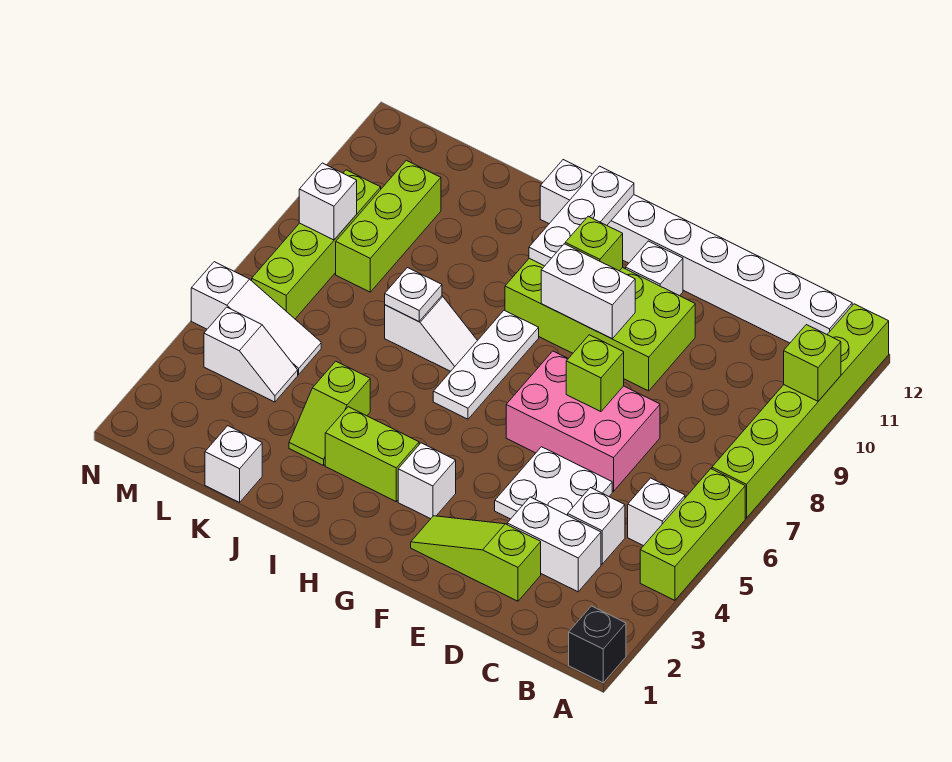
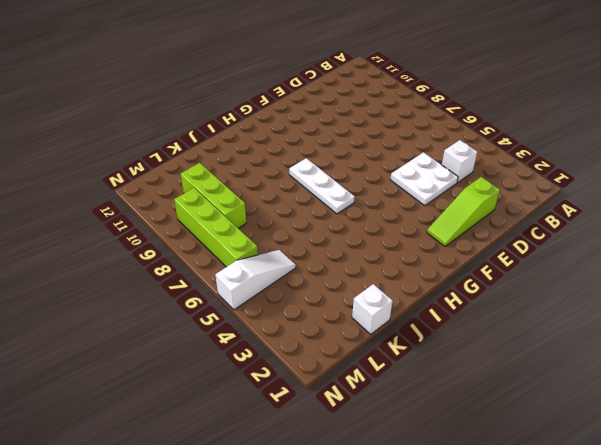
none -> black brick A1 level 1
none -> lime brick A4:A6 level 1
none -> lime brick A7:A12 level 1

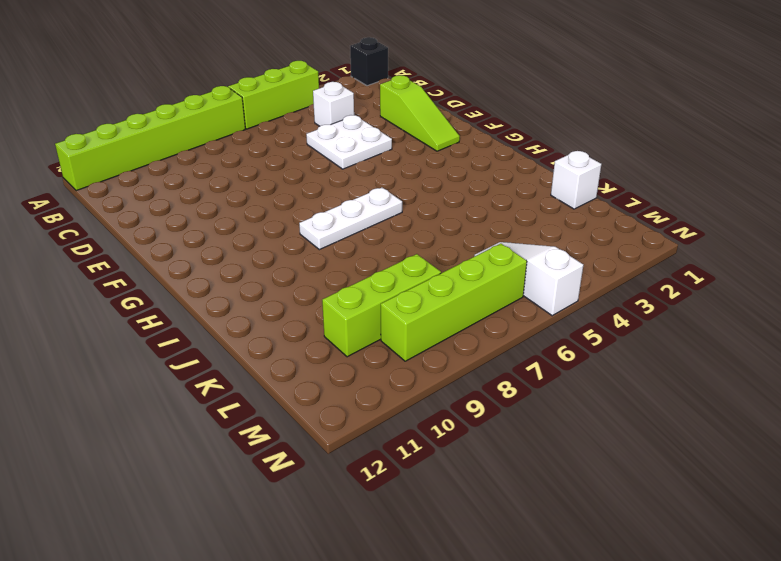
none -> white brick B5 level 1
none -> white brick B12:I12 level 1
none -> white brick C3:D3 level 1

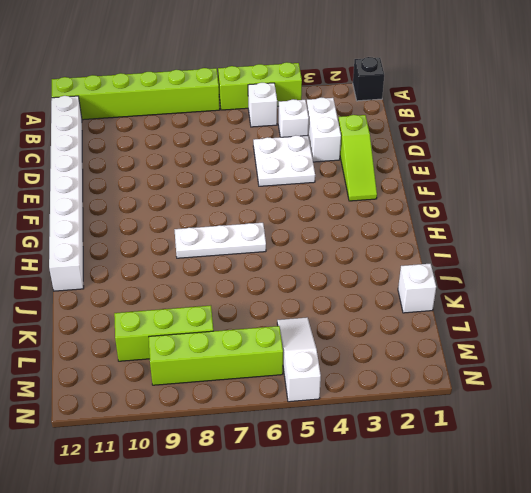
none -> pink brick D6:F7 level 1
none -> lime brick E9:H10 level 1
none -> white brick F11 level 1

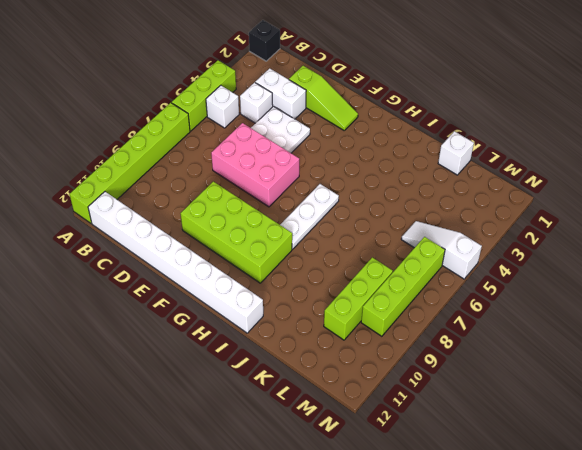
none -> white brick F11 level 1
none -> white brick G3 level 1
none -> lime brick H3:I3 level 1

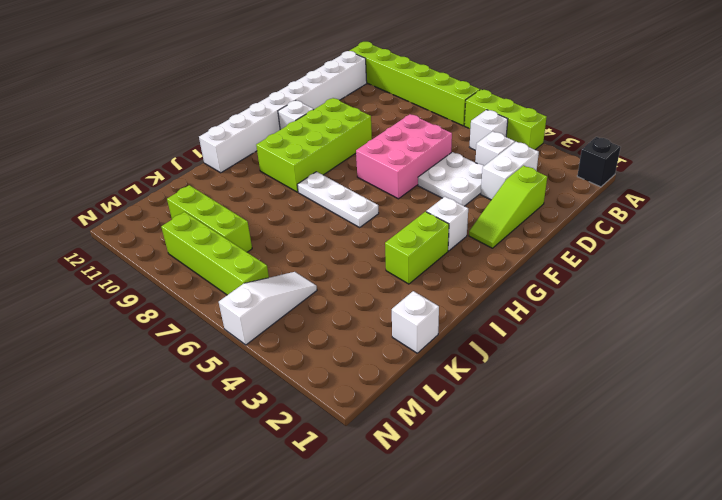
none -> white slope I7:J7 level 1 top J
none -> lime slope J3:J4 level 1 top 4
none -> white slope L4:M4 level 1 top M

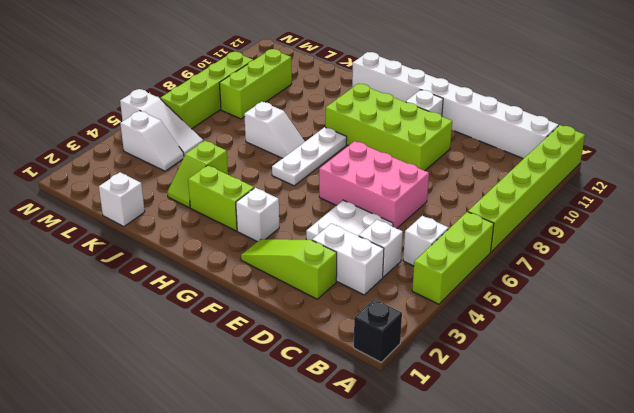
none -> lime brick A10 level 2
none -> lime brick E7 level 2
none -> white brick F9:G9 level 2

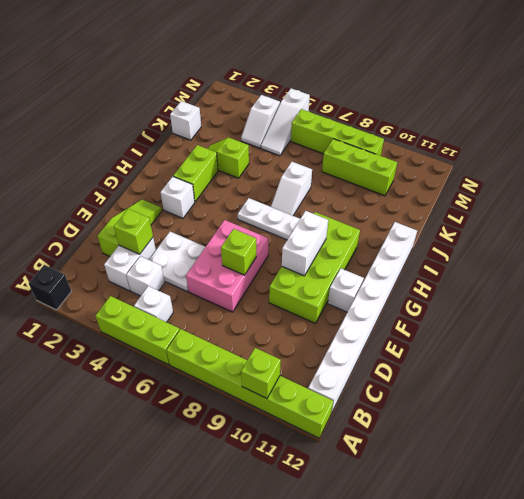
lime brick D3 level 2 -> lime brick G10 level 2
none -> white plate H10:H12 level 2
none -> white plate J7 level 2
none -> white brick M8 level 2

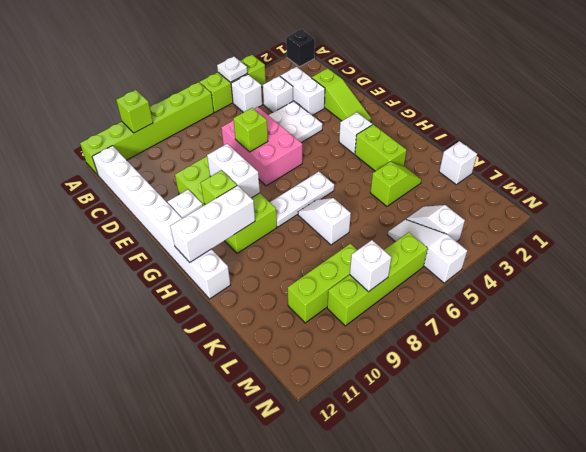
white plate A5 level 2 -> white plate J7 level 2
white brick H10:H12 level 2 -> white plate H10:H12 level 2

